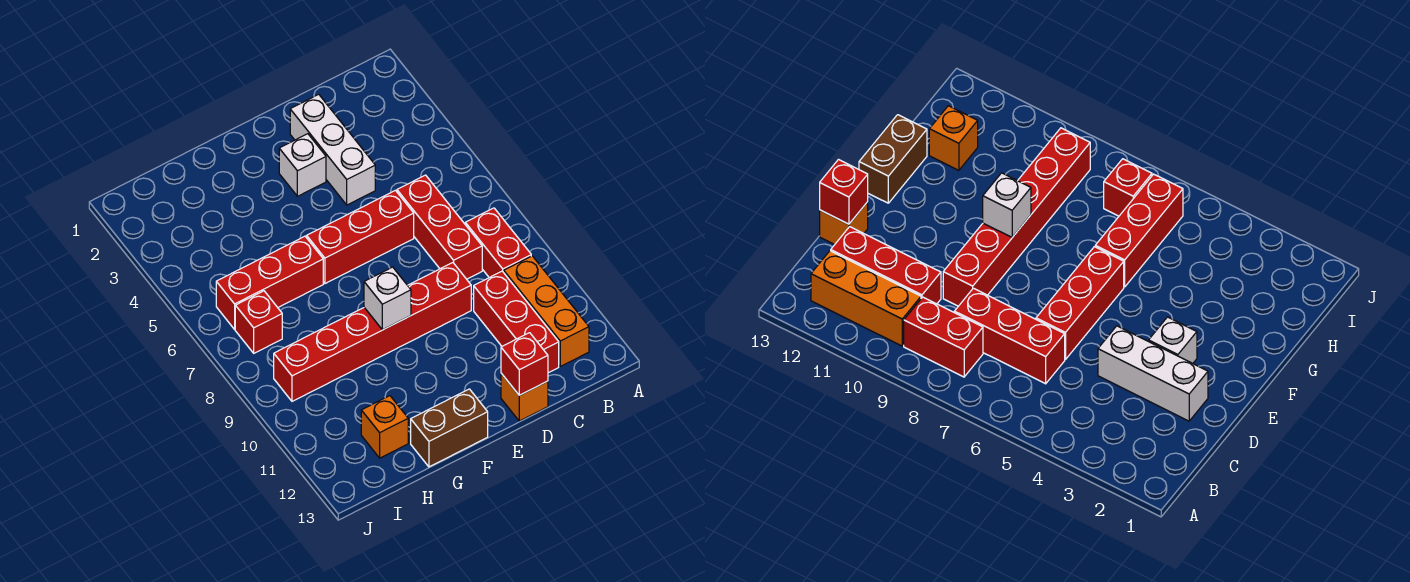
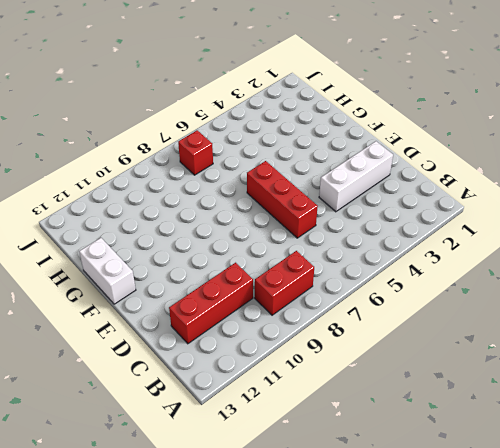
white brick F13:G13 level 1 -> brown brick F13:G13 level 1
none -> orange brick B10:B12 level 1
none -> red brick C6:C8 level 1
none -> red brick D9:I9 level 1

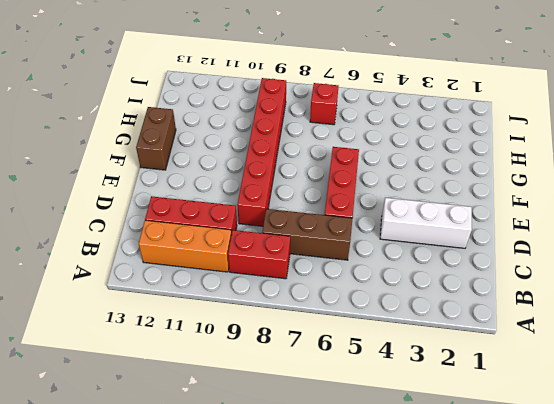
brown brick C6:C8 level 1 -> red brick C6:C8 level 1
none -> orange brick D13 level 1
none -> white brick E3 level 1
none -> red brick G6:I6 level 1

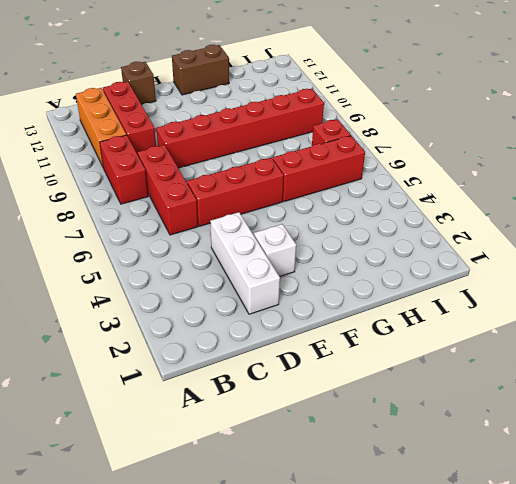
brown brick D13 level 1 -> orange brick D13 level 1
none -> orange brick H12 level 1
none -> red brick D13 level 2
none -> white brick F9 level 2

